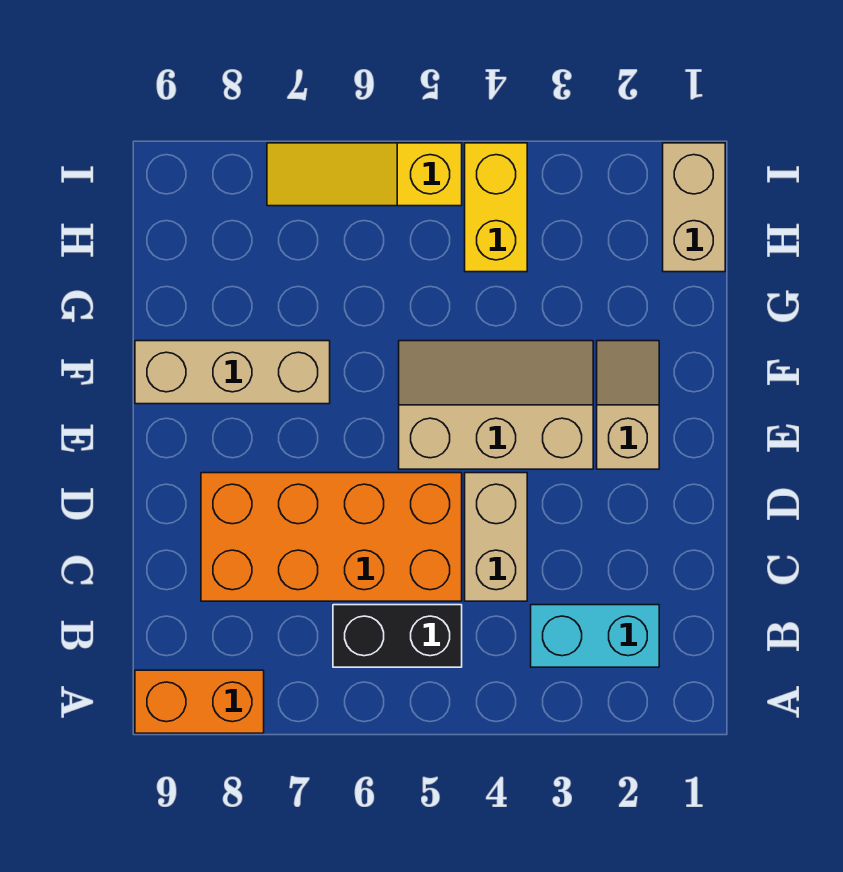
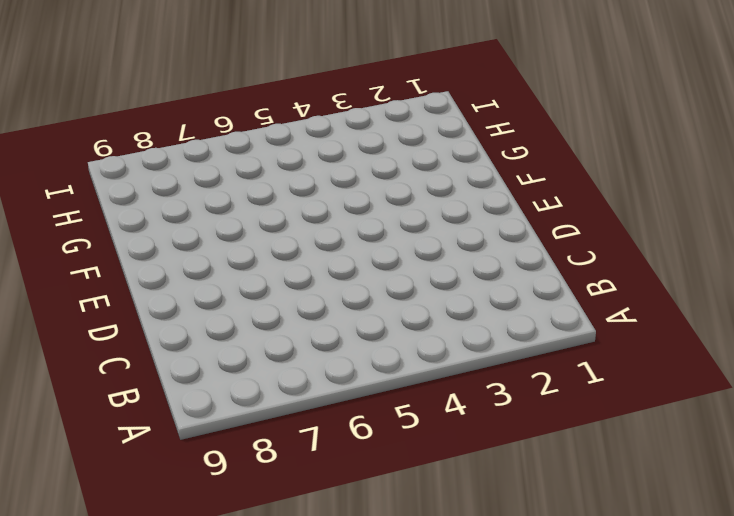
none -> orange brick A8:A9 level 1
none -> cyan brick B2:B3 level 1

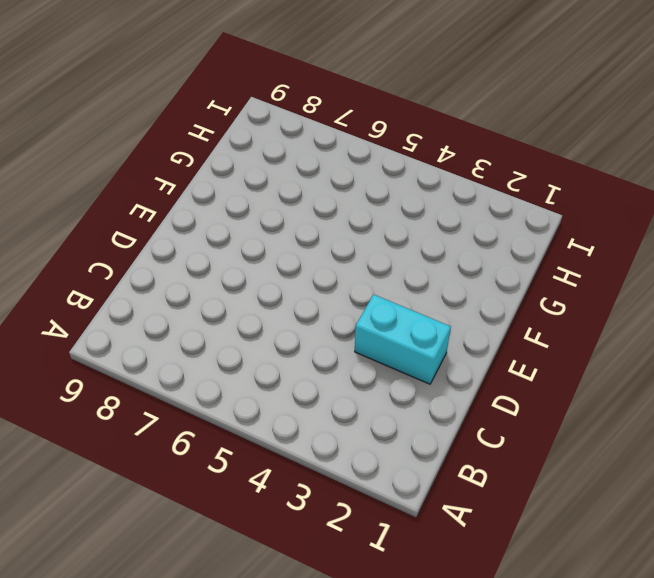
cyan brick D2:D3 level 1 -> cyan brick B2:B3 level 1
none -> orange brick A8:A9 level 1
none -> black brick B5:B6 level 1

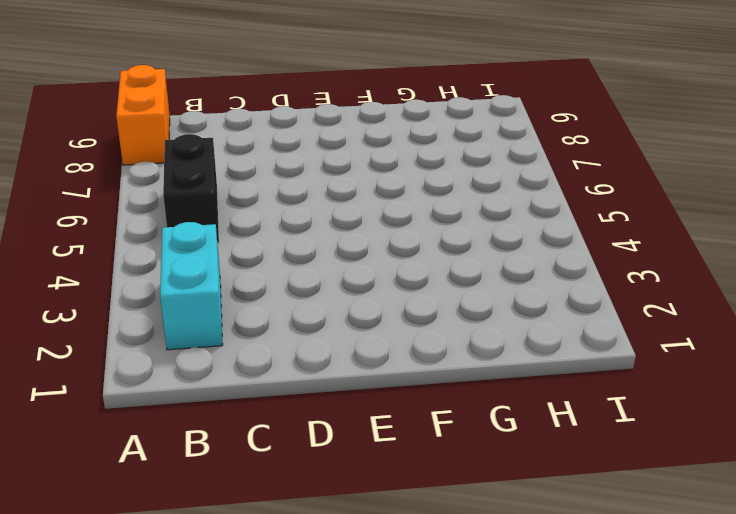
none -> tan brick C4:D4 level 1
none -> orange brick C5:D8 level 1

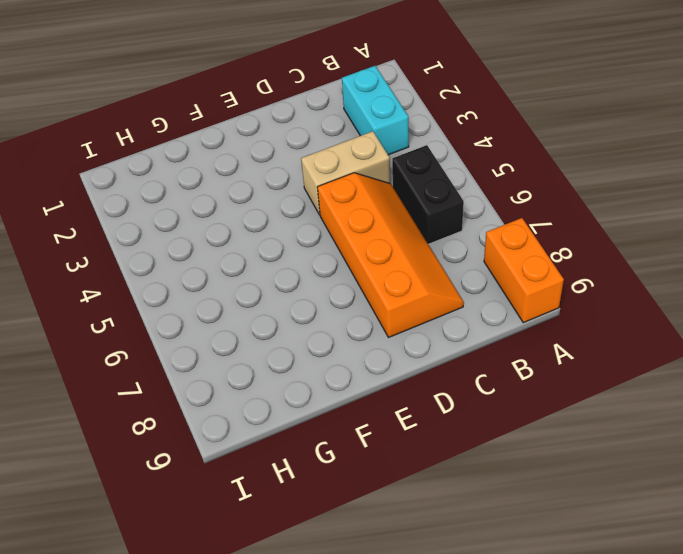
orange slope C5:D8 level 1 top D -> orange brick C5:D8 level 1
none -> tan slope E2:F2 level 1 top E
none -> tan slope E3:F5 level 1 top E

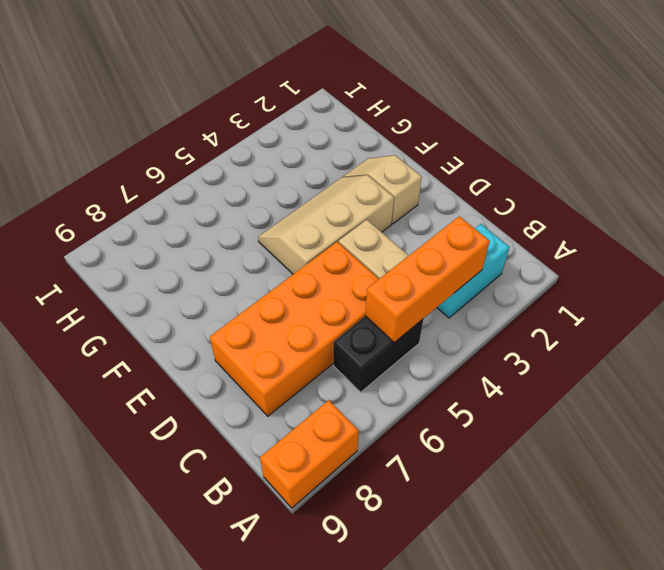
orange brick B3:B5 level 2 -> none
none -> tan brick F7:F9 level 1
none -> tan brick H1:I1 level 1

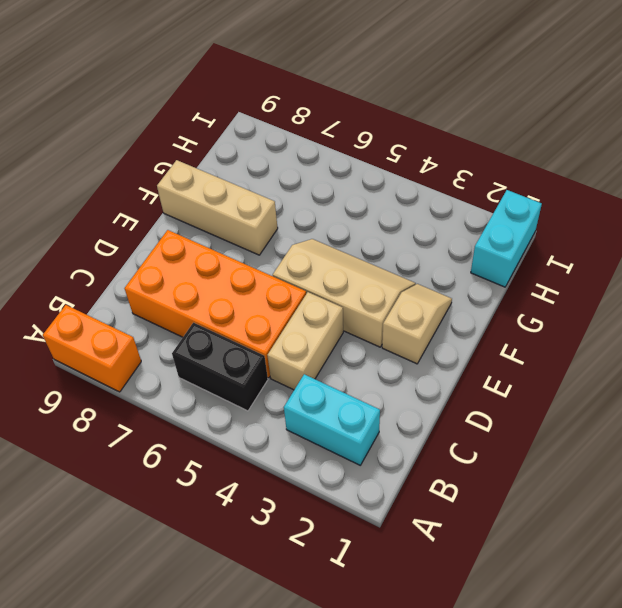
cyan brick H1:I1 level 1 -> tan brick H1:I1 level 1
none -> yellow brick H4:I4 level 1
none -> yellow slope I5:I7 level 1 top 5

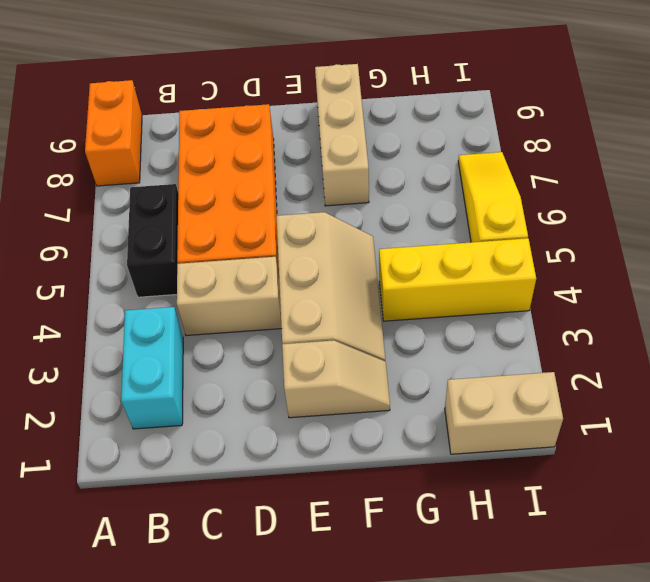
yellow brick G4:I4 level 1 -> yellow brick H4:I4 level 1

